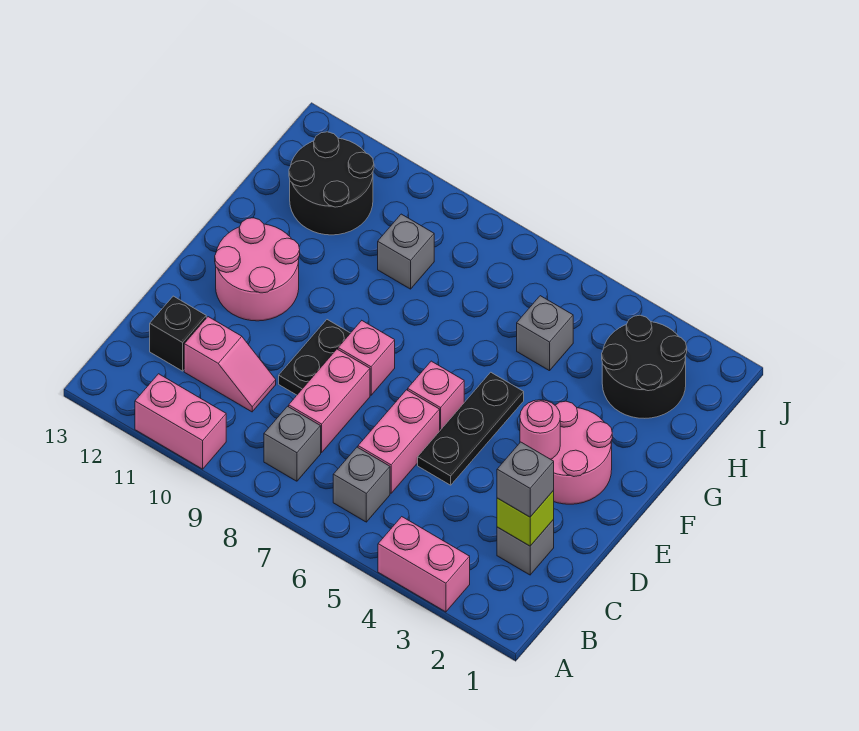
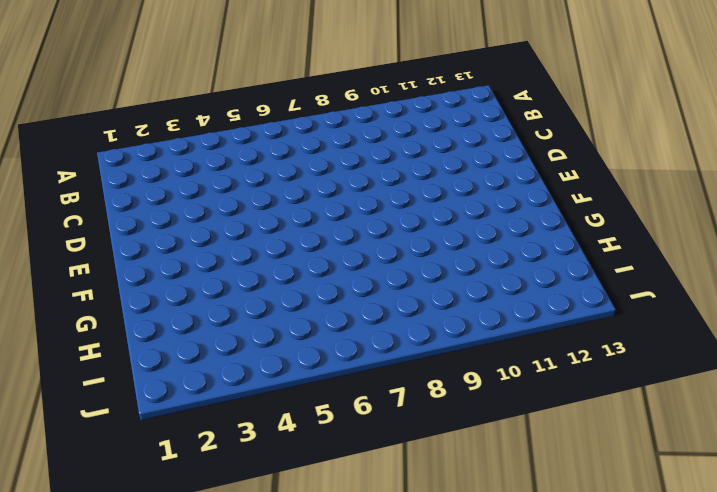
none -> pink brick A3:A4 level 1
none -> pink brick A10:A11 level 1
none -> grey brick B6 level 1

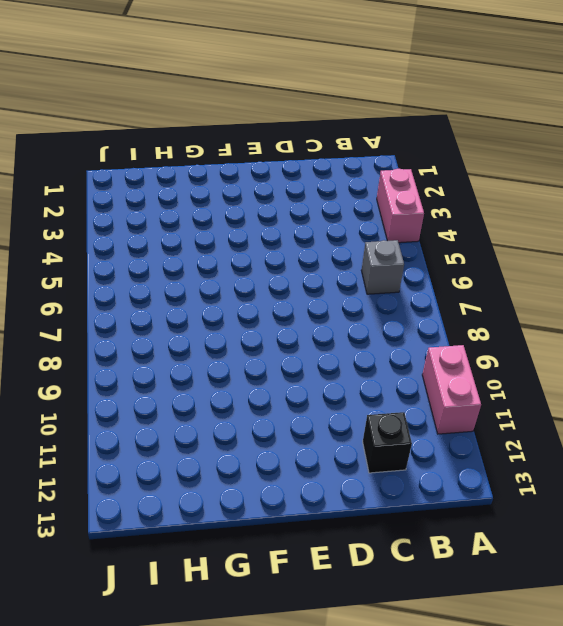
none -> grey brick B8 level 1
none -> grey brick C2 level 1
none -> pink brick C6:D6 level 1

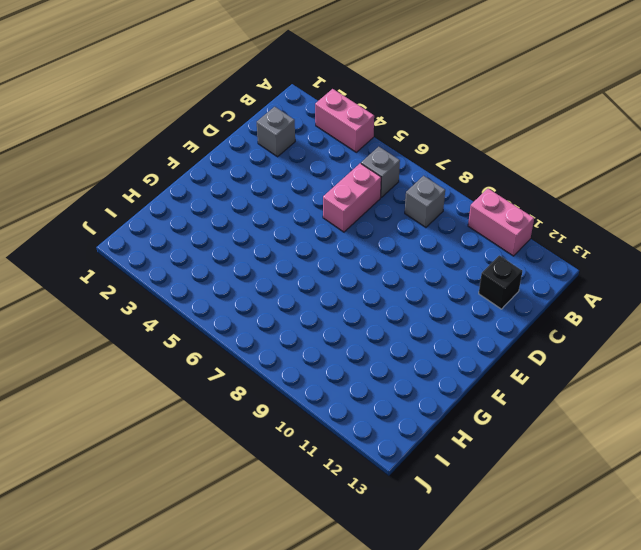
none -> pink brick C8:D8 level 1
none -> pink slope C10:C11 level 1 top 11
none -> black plate D5:F5 level 1

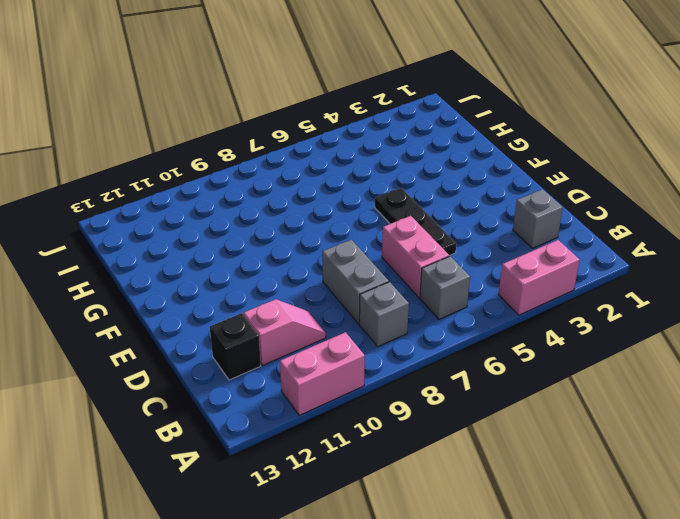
grey brick C8:D8 level 1 -> pink brick C8:D8 level 1
none -> black plate D9:E9 level 1
none -> pink round brick E2:F3 level 1
none -> pink brick E6 level 1

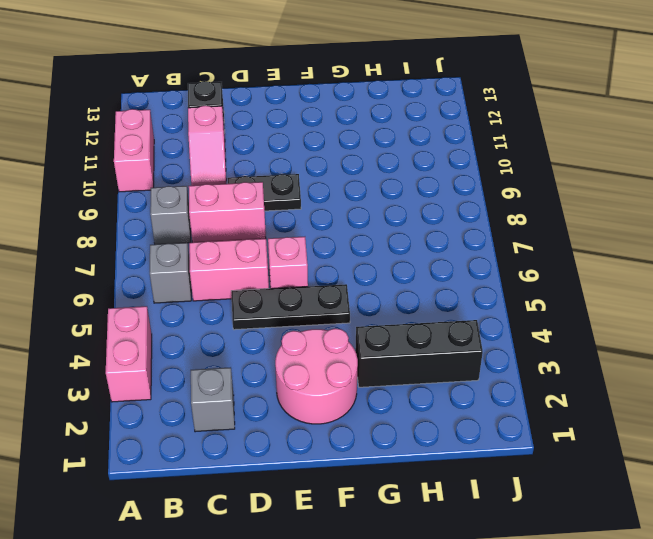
black brick G3:I3 level 1 -> black round brick H2:I3 level 1
none -> pink brick E8 level 1
none -> pink round brick E11:F12 level 1
none -> grey brick H5 level 1

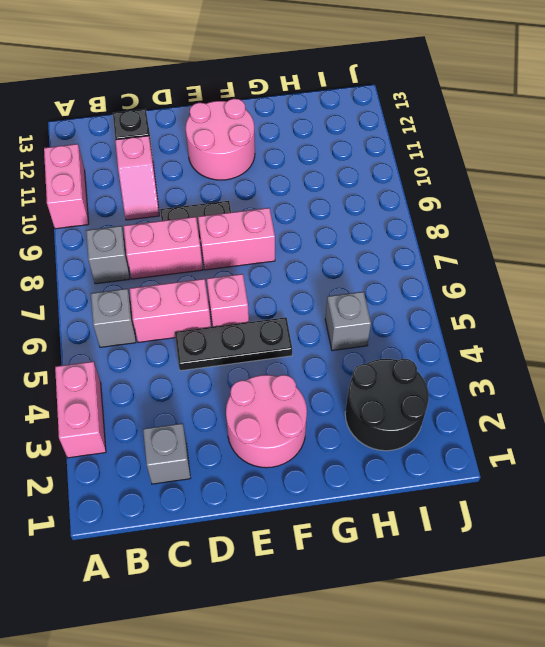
pink brick E8:F8 level 1 -> pink brick E8 level 1
none -> grey brick H9 level 1
none -> black round brick H11:I12 level 1
none -> lime brick C2 level 2

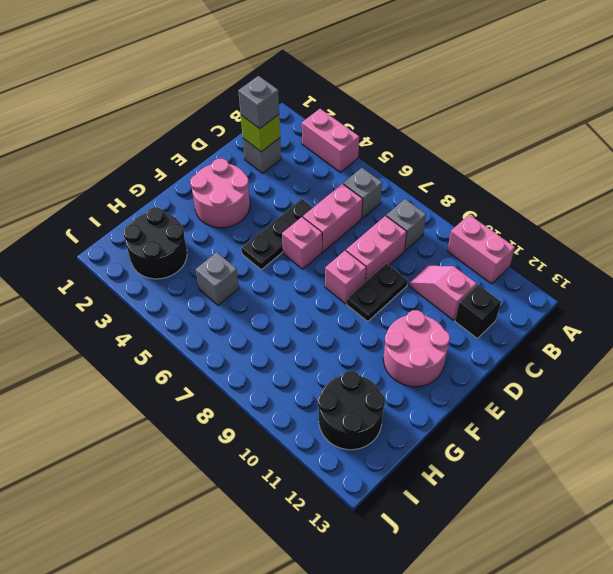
none -> grey brick H9 level 1
none -> pink round brick E3 level 2

